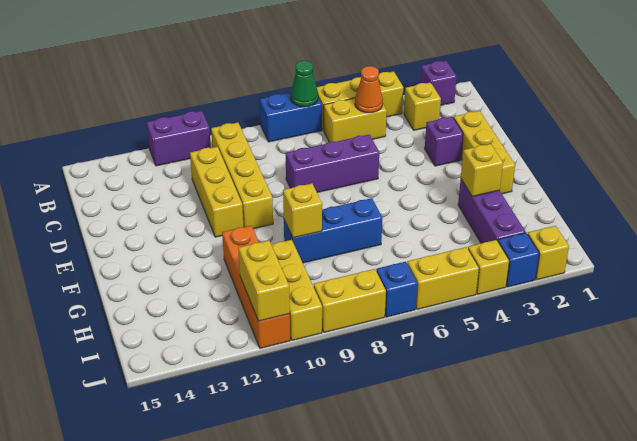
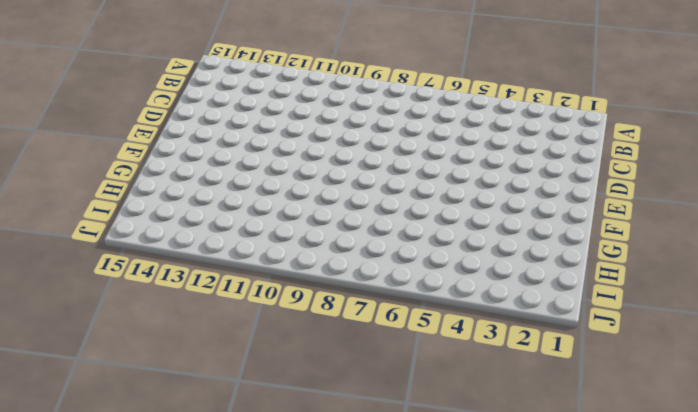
none -> purple brick A2 level 1
none -> yellow brick A4:A6 level 1
none -> blue brick A7:A8 level 1

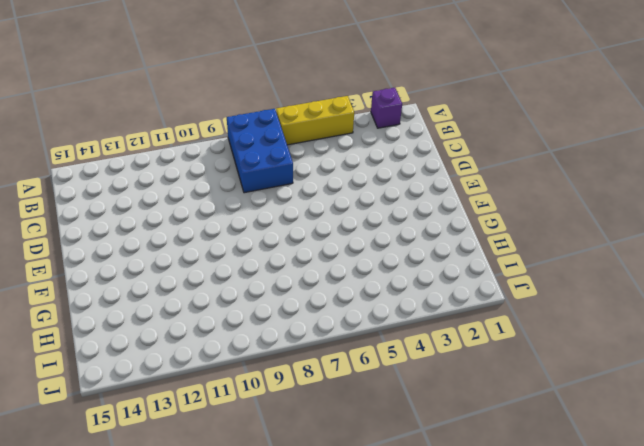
blue brick A7:C8 level 1 -> blue brick A7:A8 level 1
none -> purple brick A11:A12 level 1
none -> yellow brick B3 level 1
none -> yellow brick B5:B6 level 1

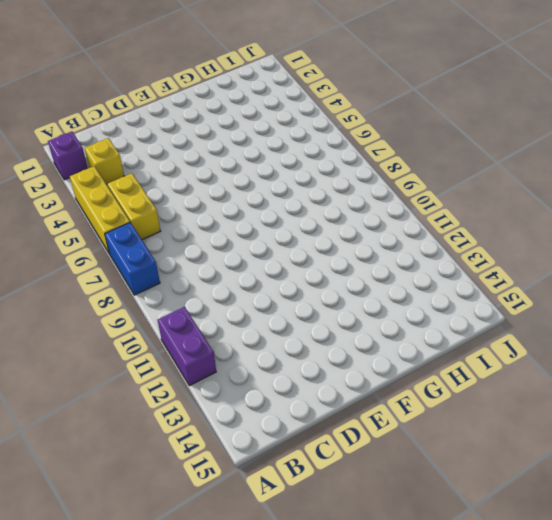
none -> yellow brick B10:E10 level 1
none -> yellow brick C11:E11 level 1
none -> yellow brick D2:F2 level 1

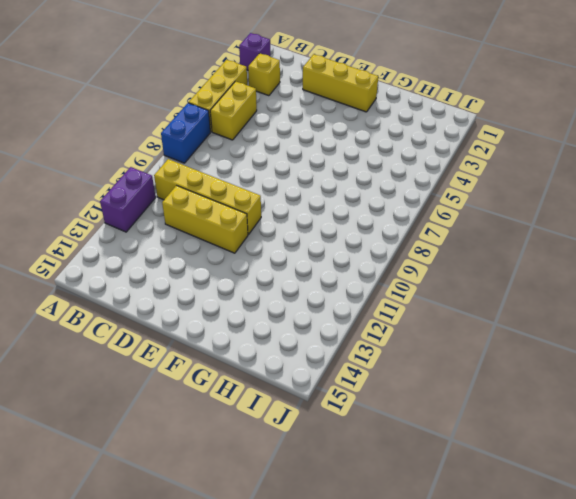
none -> purple brick D3 level 1
none -> purple brick D6:D8 level 1
none -> purple brick G3:I3 level 1

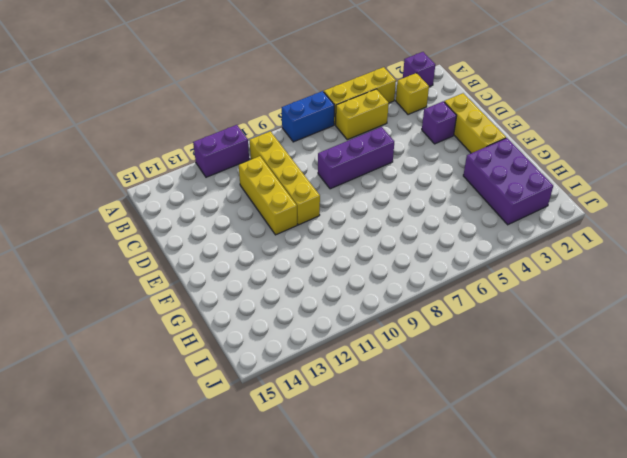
purple brick G2:I3 level 1 -> purple brick G3:I3 level 1
none -> blue brick G7:G9 level 1
none -> orange brick G11:J11 level 1
none -> yellow brick H10:J10 level 1

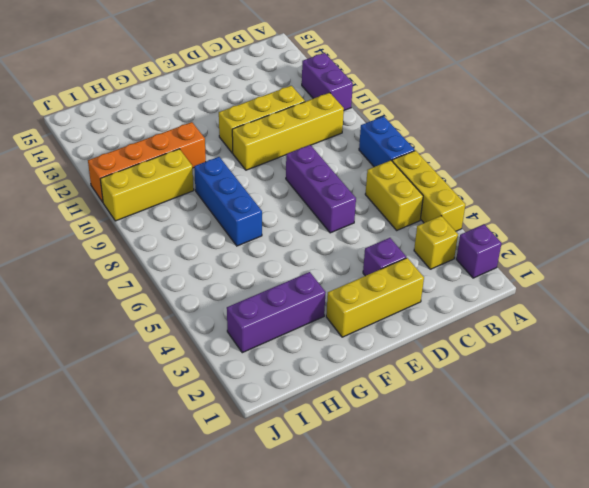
none -> yellow brick J2 level 1
none -> blue brick J3 level 1
none -> yellow brick J4 level 1

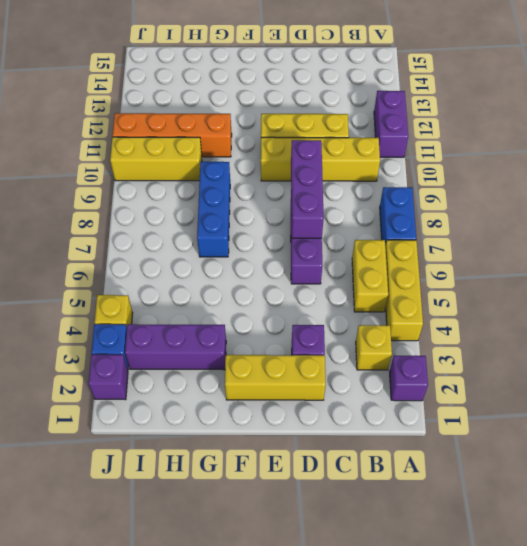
purple brick D7:D9 level 2 -> none
purple brick J2 level 1 -> yellow brick J2 level 1
none -> yellow brick J5:J6 level 1
none -> blue brick J7 level 1
none -> yellow brick J8:J9 level 1

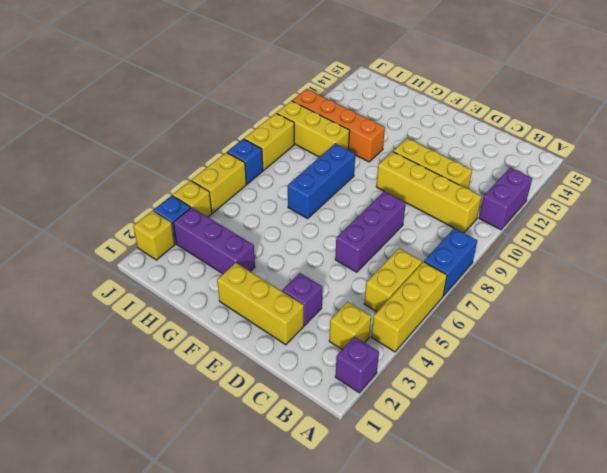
none -> green cone A7 level 2
none -> orange cone B5 level 2
none -> yellow brick G3 level 2

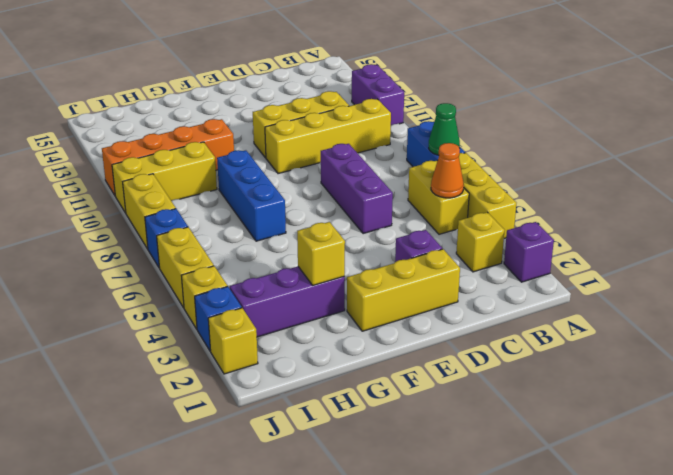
none -> yellow brick G9 level 2
none -> yellow brick I11:J11 level 2

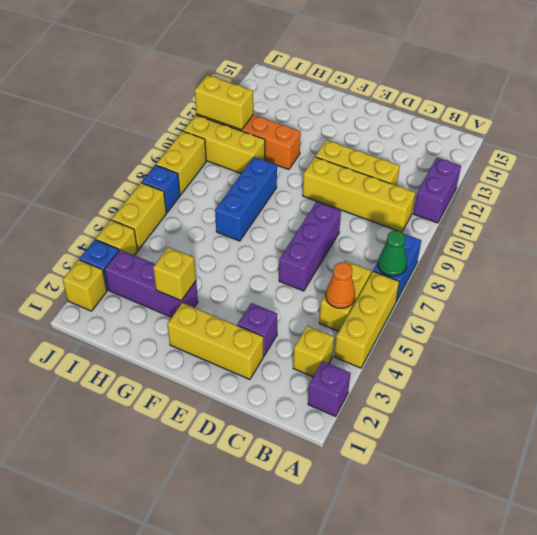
none -> yellow brick G9 level 2

